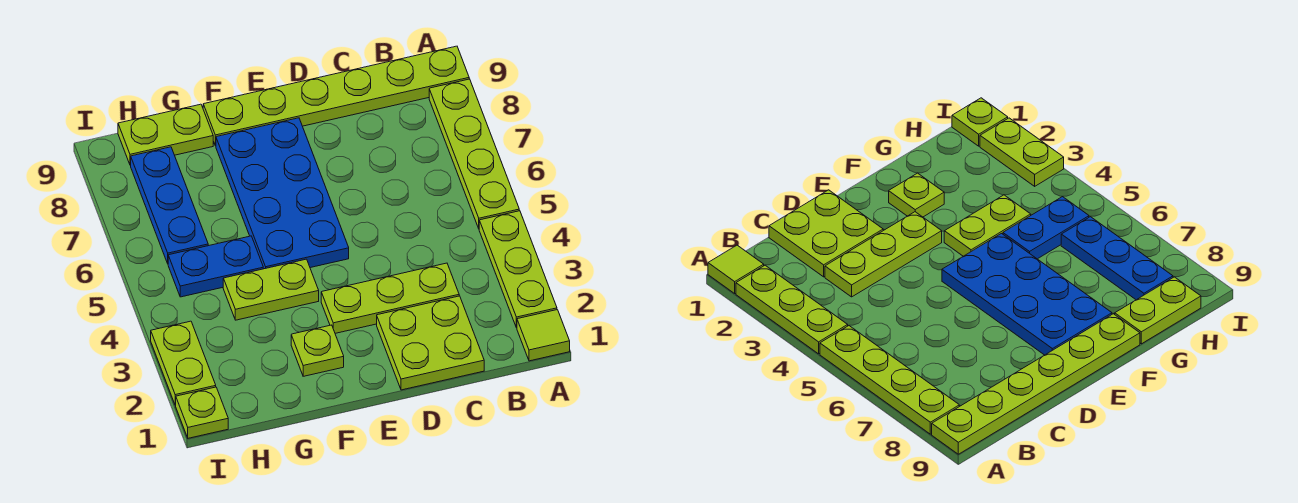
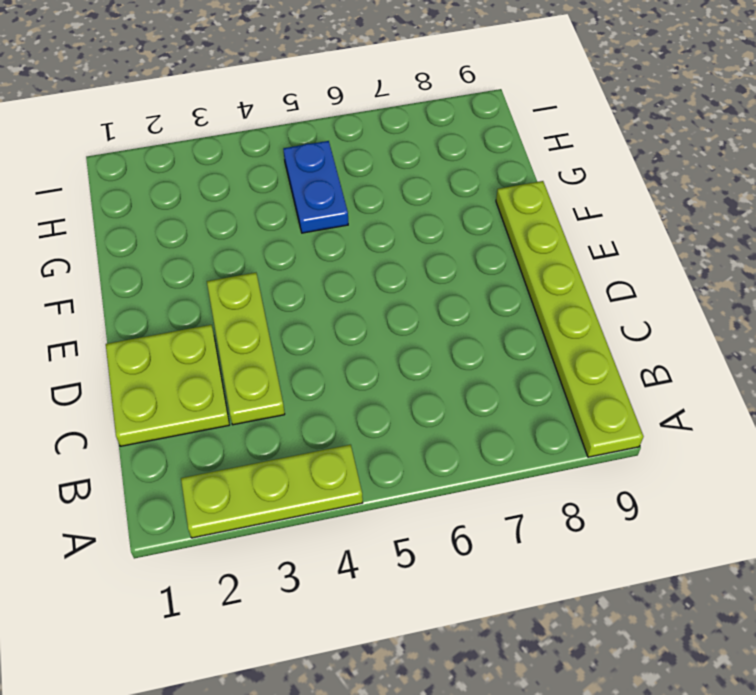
none -> lime tile A1 level 1
none -> lime plate A5:A8 level 1
none -> blue plate E5:F8 level 1

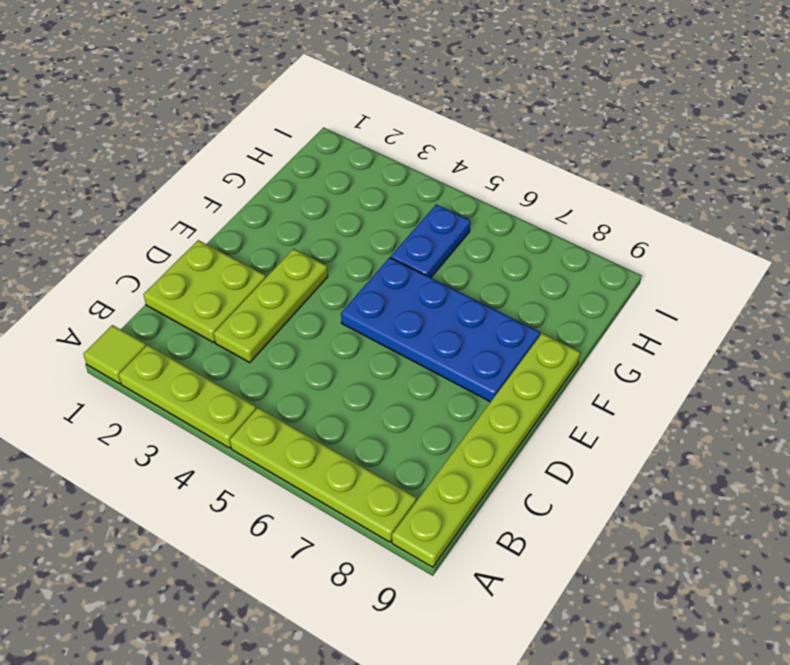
none -> lime plate F2 level 1
none -> lime plate F4:G4 level 1
none -> lime plate G9:H9 level 1

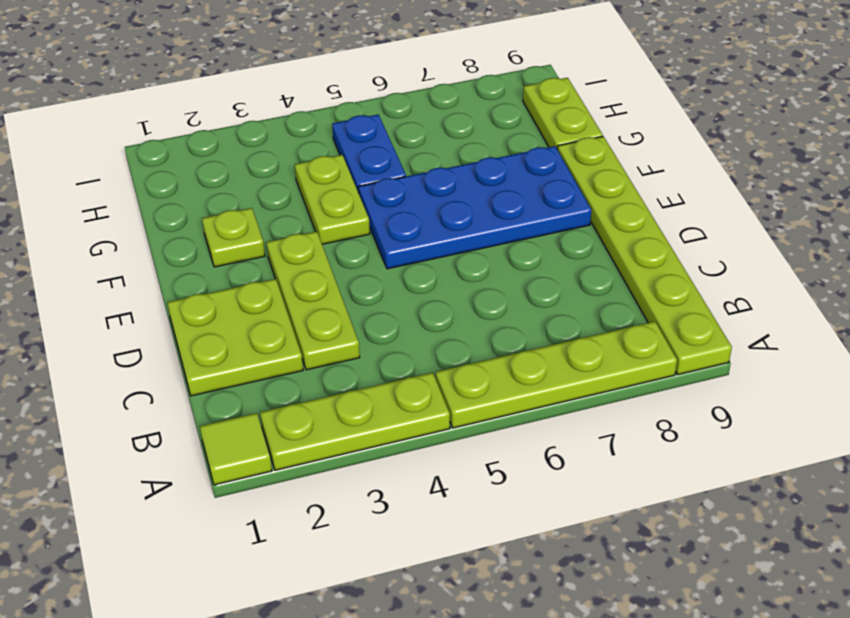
none -> blue plate H6:H8 level 1
none -> lime plate I1 level 1
none -> lime plate I2:I3 level 1

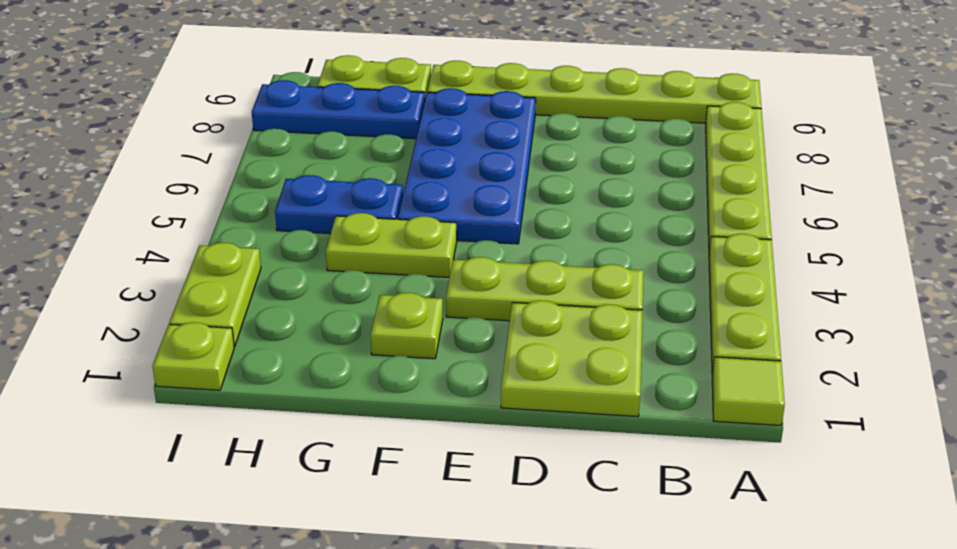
blue plate G8:I8 level 1 -> blue plate H6:H8 level 1

